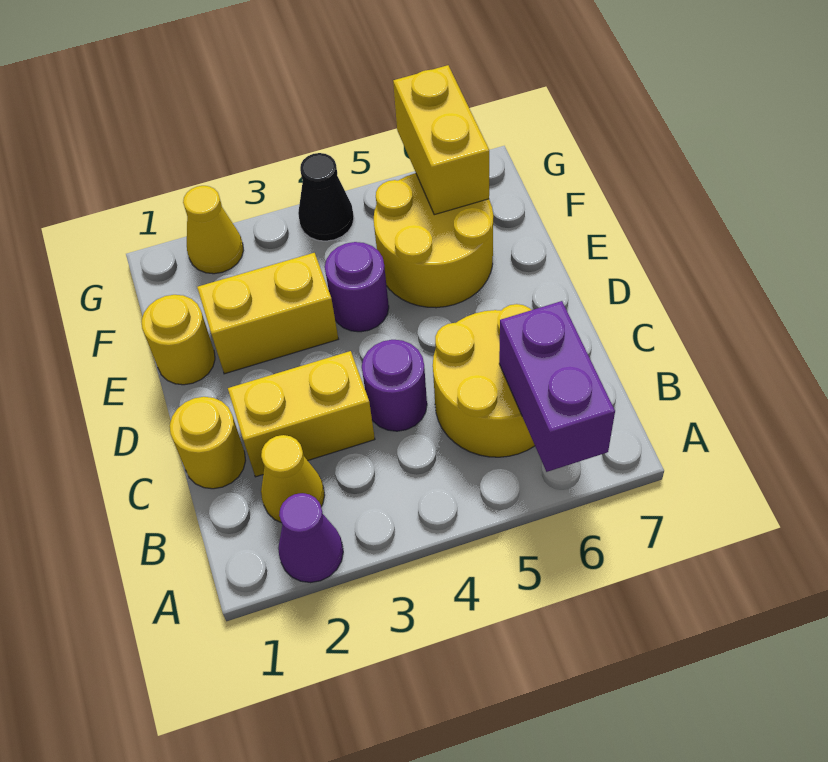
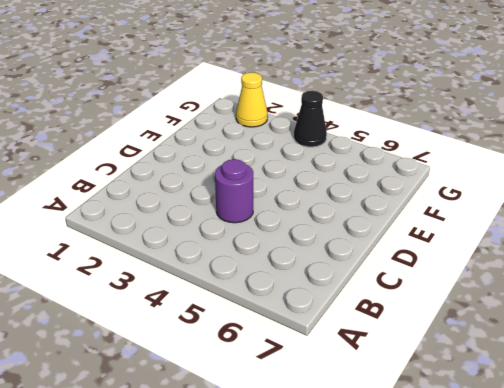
none -> purple cone A2 level 1
none -> yellow cone B2 level 1
none -> yellow round brick B5:C6 level 1

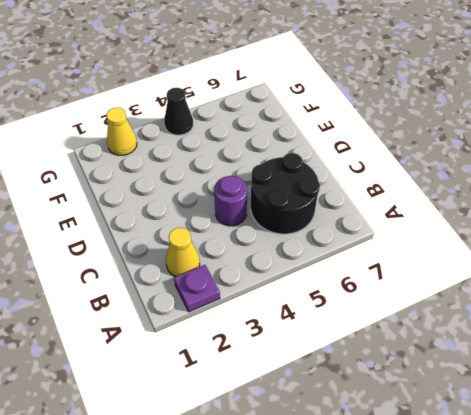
purple plate A2 level 1 -> purple cone A2 level 1
black round brick B5:C6 level 1 -> yellow round brick B5:C6 level 1
none -> yellow round brick C1 level 1
none -> yellow brick C2:C3 level 1
none -> yellow round brick E1 level 1

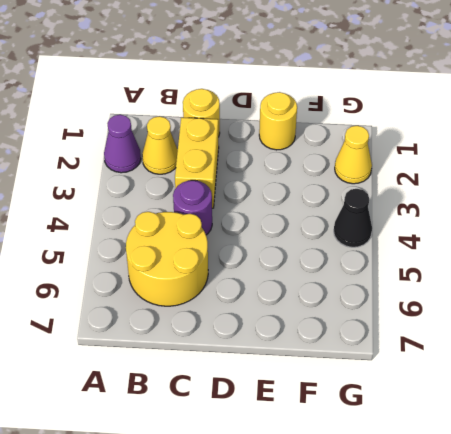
none -> yellow brick E2:E3 level 1
none -> purple round brick E4 level 1
none -> yellow round brick E5:F6 level 1

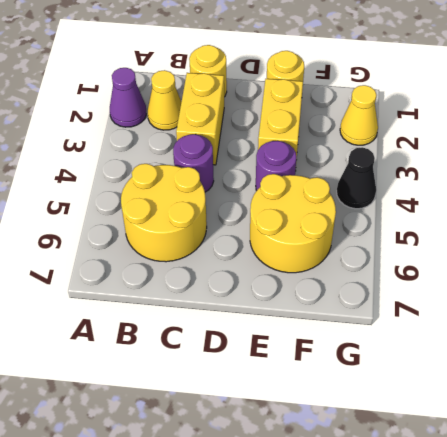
none -> purple brick A6:B6 level 2
none -> yellow brick F6:G6 level 2

